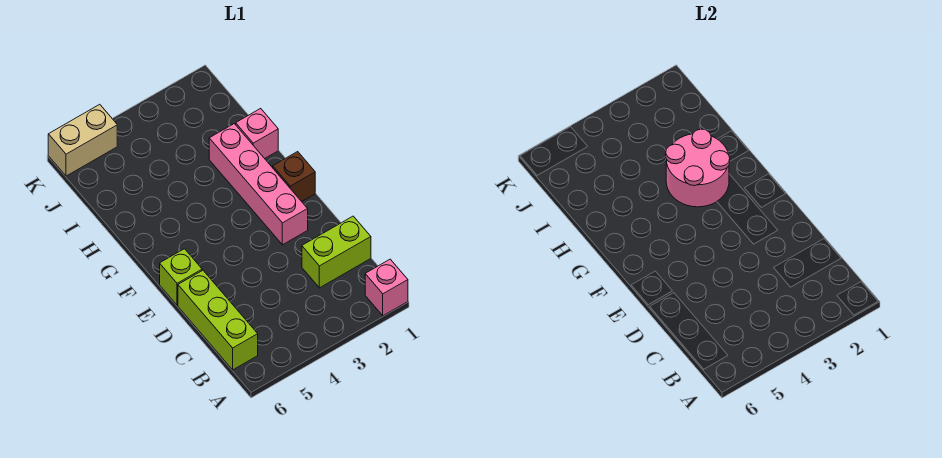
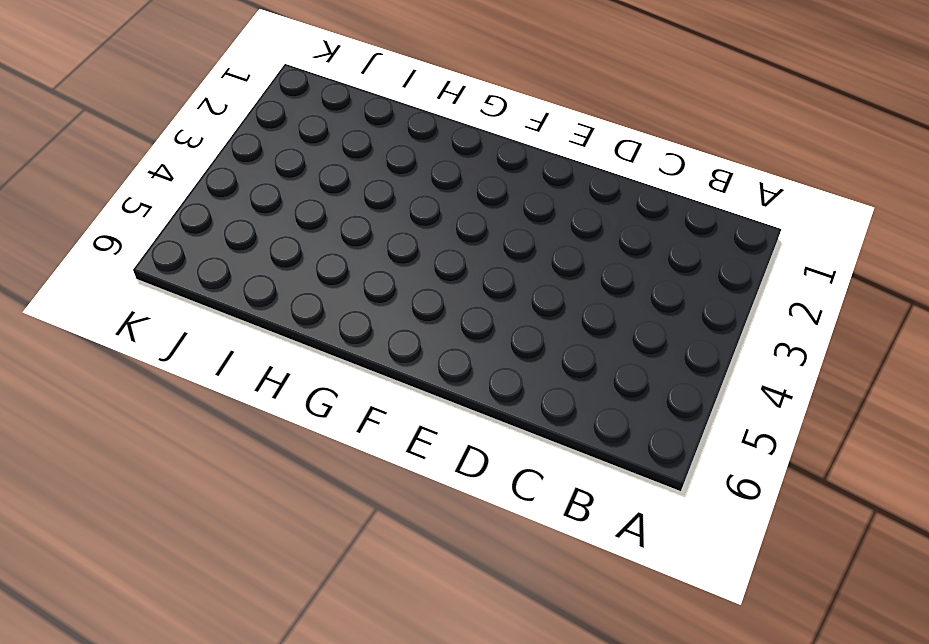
none -> pink brick A1 level 1
none -> lime brick B6:D6 level 1

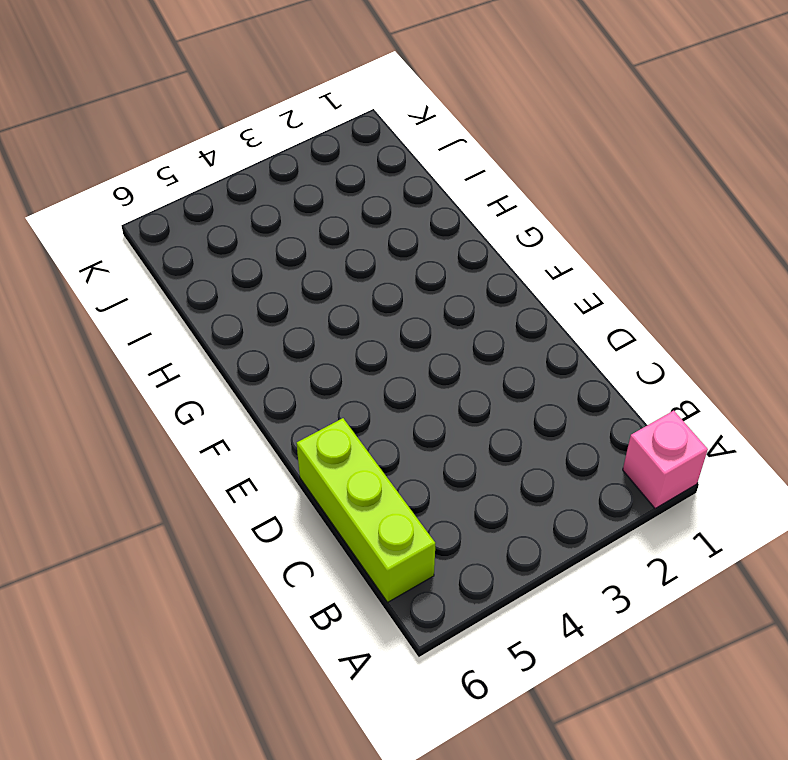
none -> lime brick C1:C2 level 1
none -> pink brick E2:H2 level 1

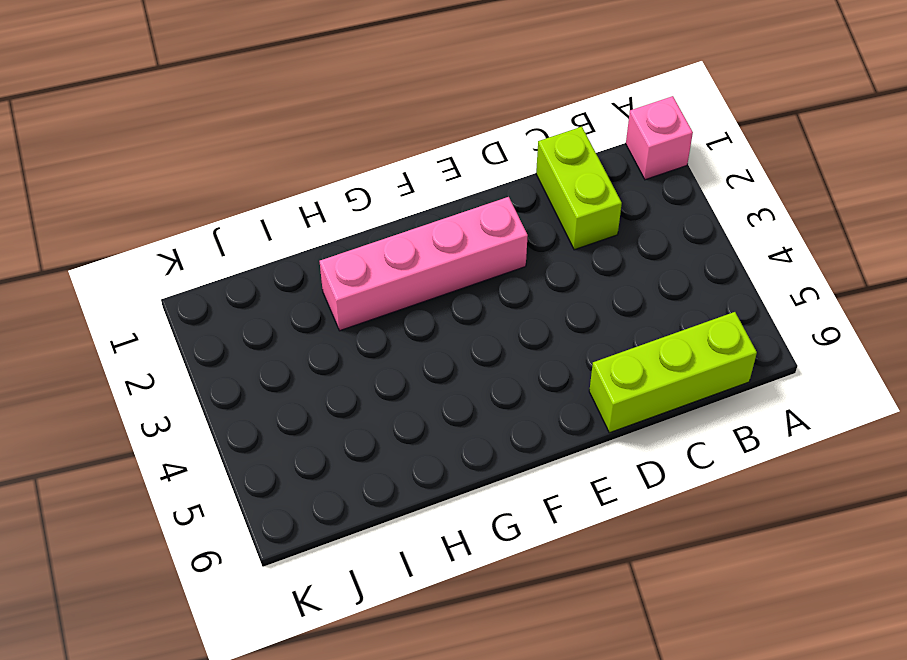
none -> lime brick E6 level 1
none -> brown brick F1 level 1

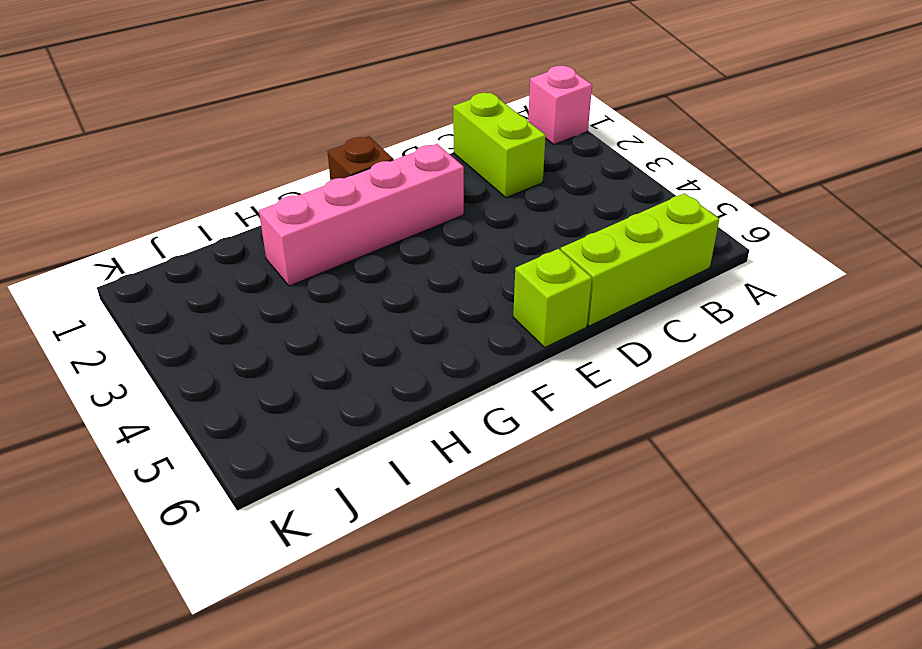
none -> pink brick H1 level 1
none -> tan brick K5:K6 level 1

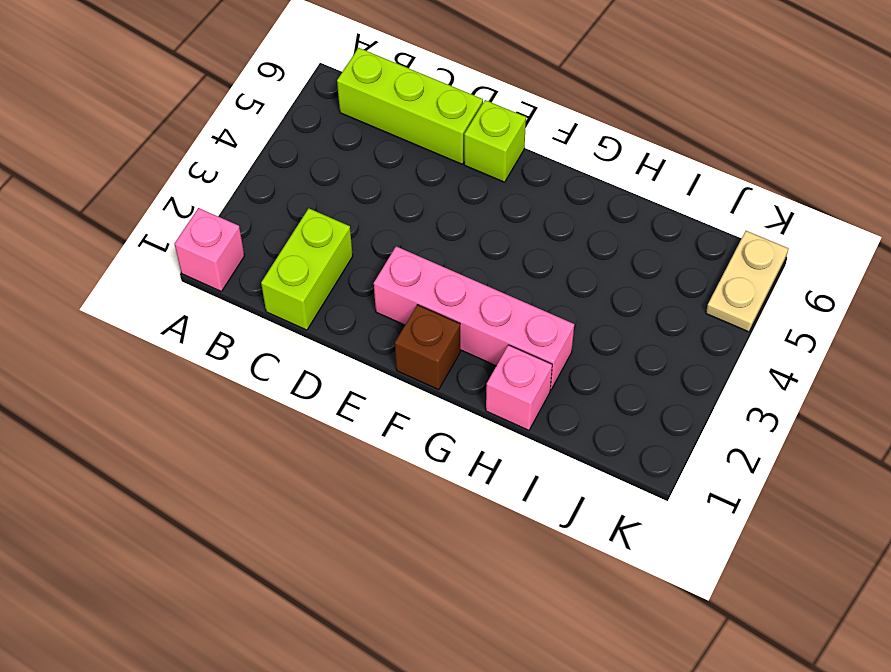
tan plate K5:K6 level 1 -> tan brick K5:K6 level 1
none -> pink round brick G2:H3 level 2

